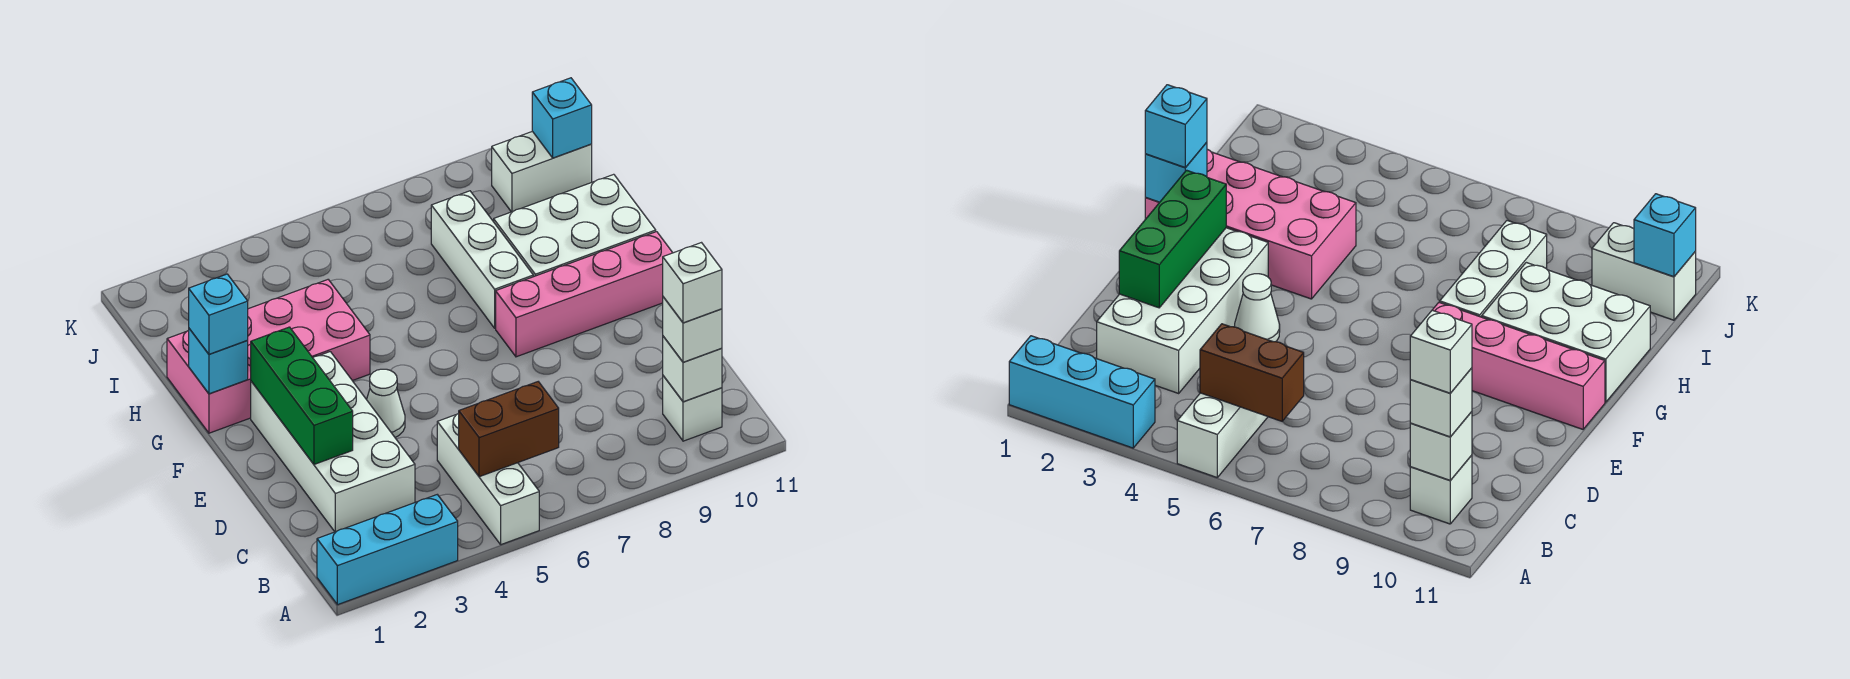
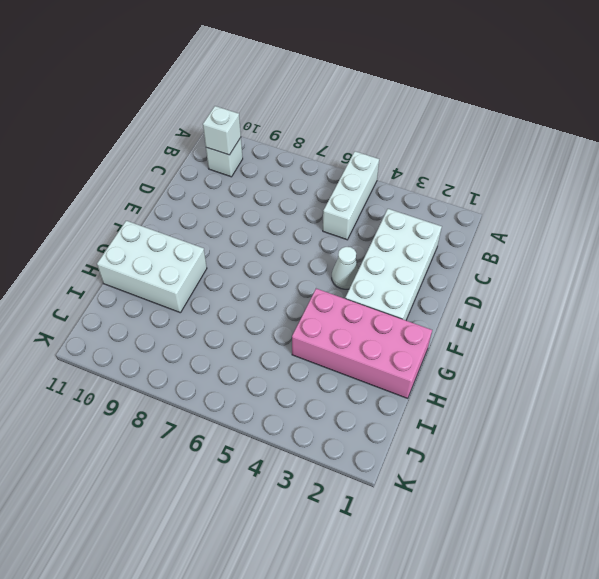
none -> cyan brick A1:A3 level 1
none -> pink brick F8:F11 level 1
none -> white brick G8:I8 level 1

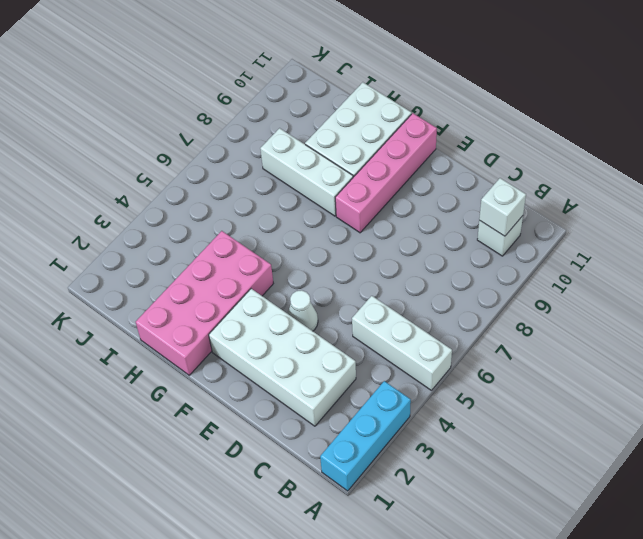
none -> white brick J10:J11 level 1
none -> brown brick B5:B6 level 2
none -> green brick D2:F2 level 2

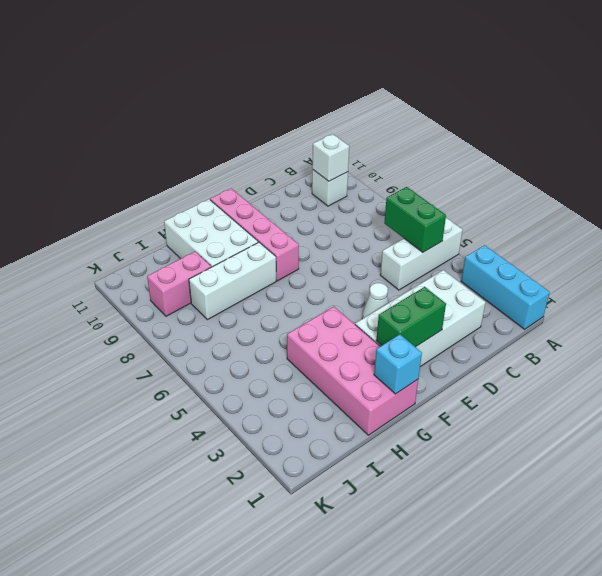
green brick B5:B6 level 2 -> brown brick B5:B6 level 2
green brick E2:F2 level 2 -> green brick D2:F2 level 2
pink brick I9:J9 level 1 -> none
none -> white brick J10:J11 level 1
none -> cyan brick J11 level 2
none -> white brick B10 level 3

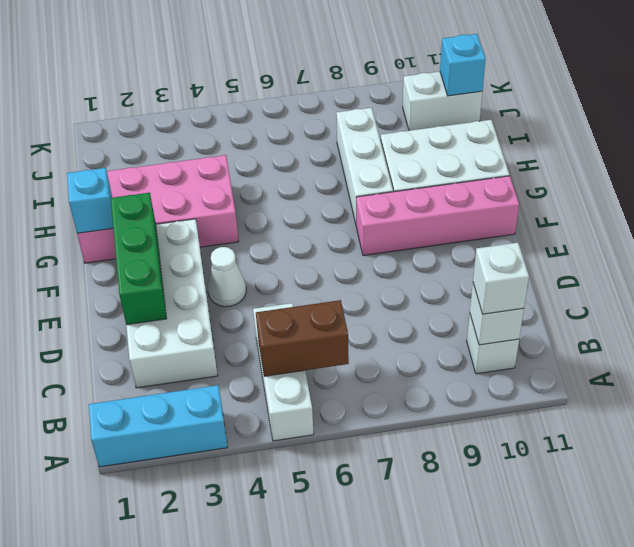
none -> cyan brick G1 level 3
none -> white brick B10 level 4

